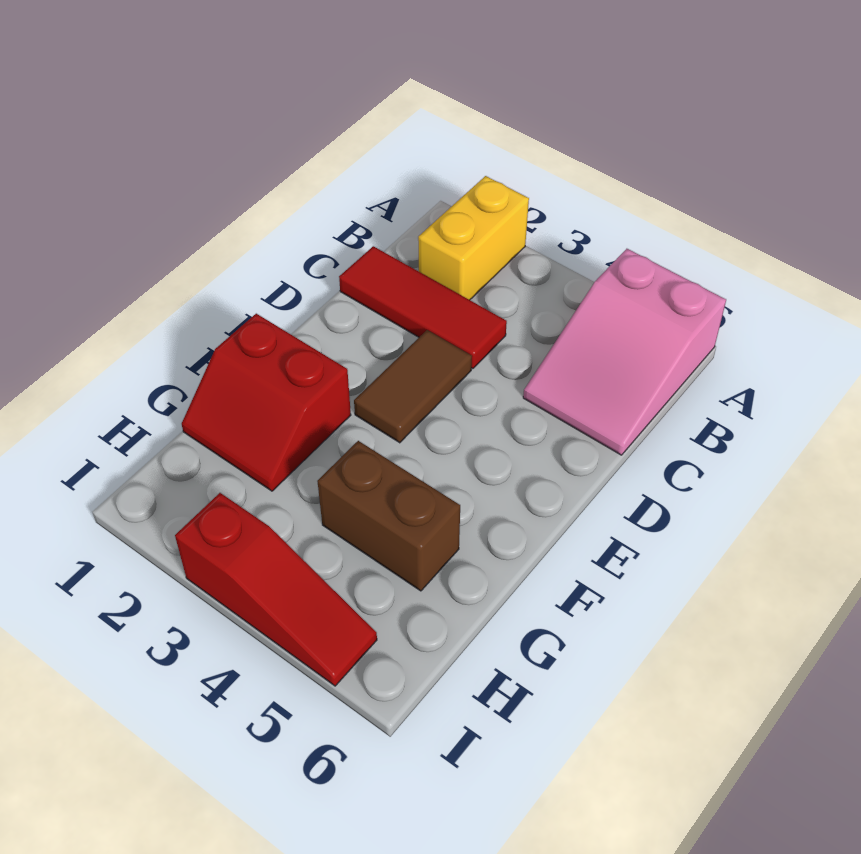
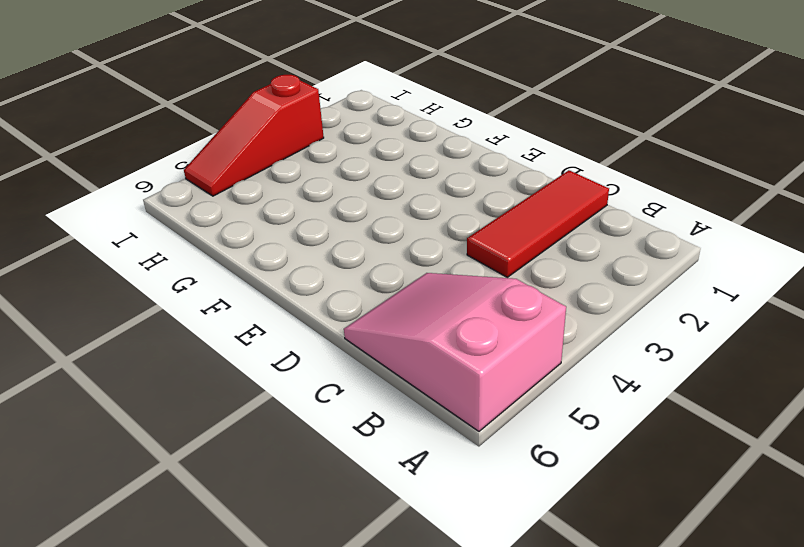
none -> yellow brick A2:B2 level 1
none -> brown tile D3:E3 level 1

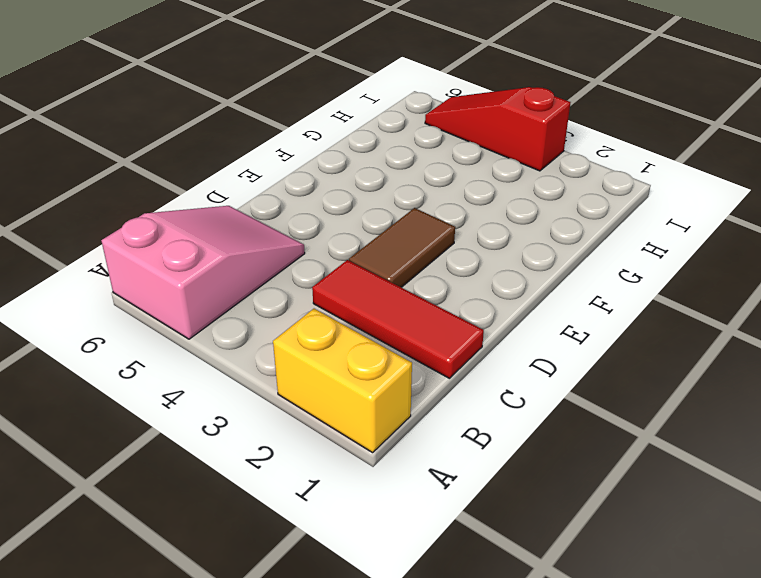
yellow brick A1:A2 level 1 -> yellow brick A2:B2 level 1
none -> red slope F1:G2 level 1 top F
none -> brown brick G4:G5 level 1

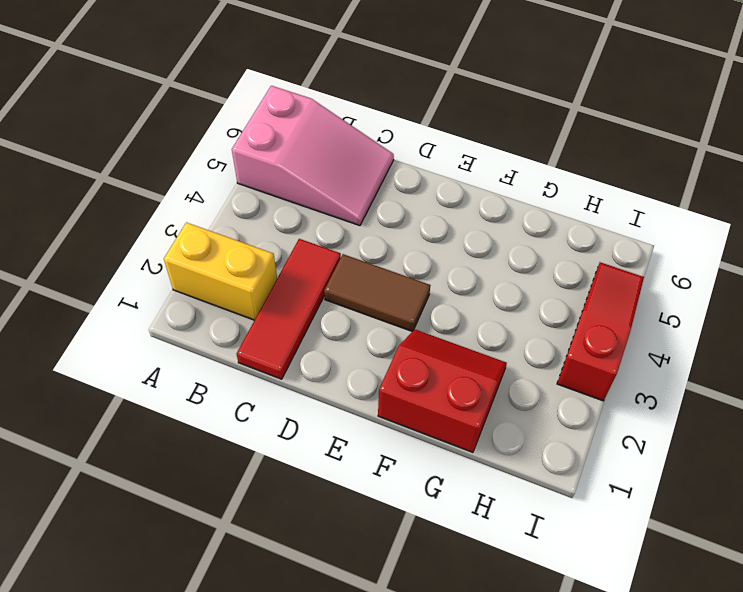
red slope F1:G2 level 1 top 1 -> red slope F1:G2 level 1 top F
none -> brown brick G4:G5 level 1

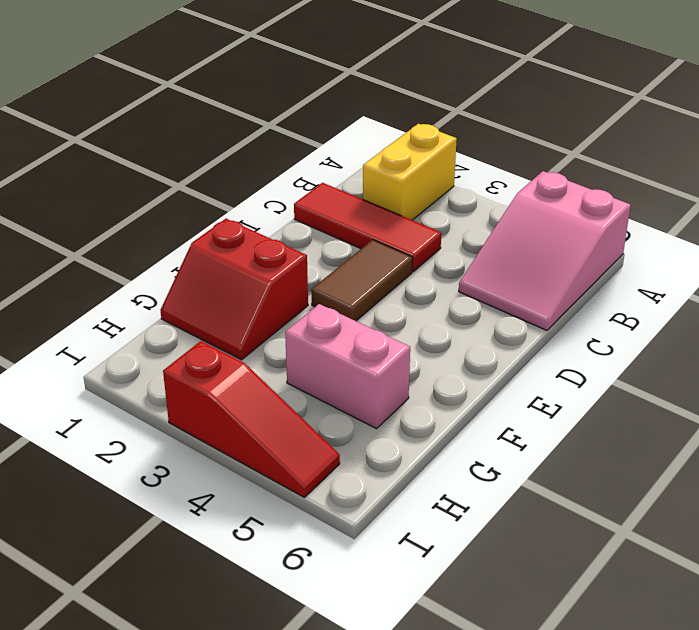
pink brick G4:G5 level 1 -> brown brick G4:G5 level 1

